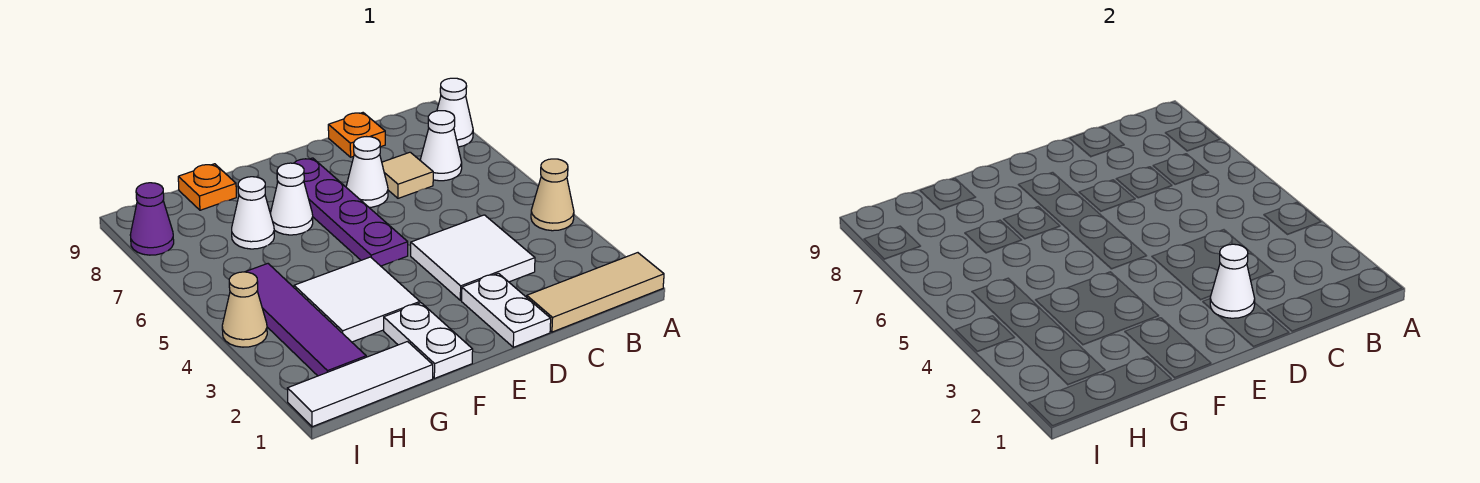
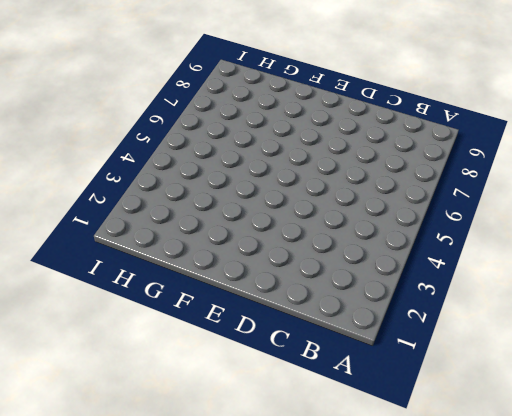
none -> tan tile A1:C1 level 1
none -> tan cone A4 level 1
none -> white cone A8 level 1

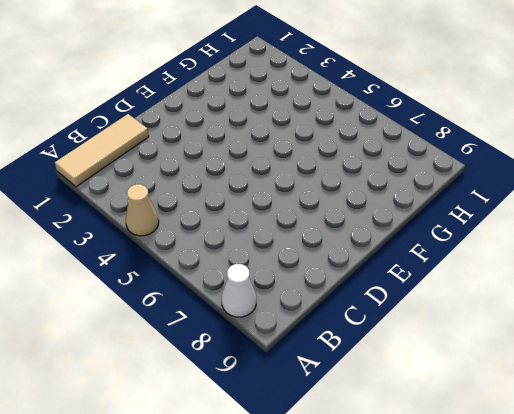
none -> white cone B7 level 1
none -> white tile C3:D4 level 1
none -> tan tile C7 level 1

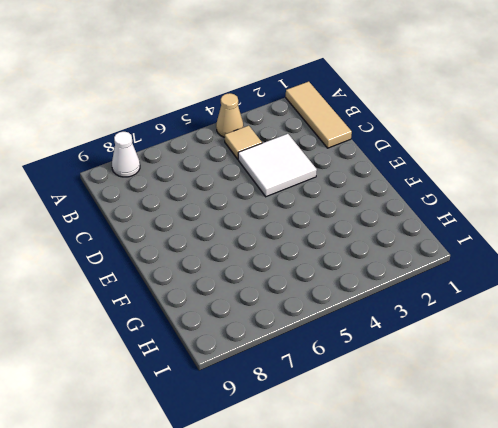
tan tile B4 level 1 -> tan tile C7 level 1
none -> white cone B7 level 1
none -> orange plate C9 level 1
none -> white plate D1:D2 level 1

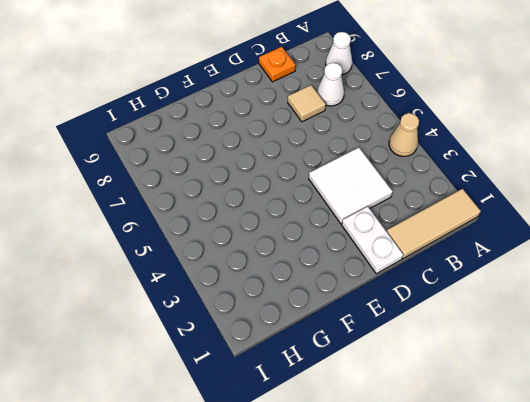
none -> white cone D7 level 1
none -> purple plate E5:E8 level 1
none -> white plate F1:F2 level 1

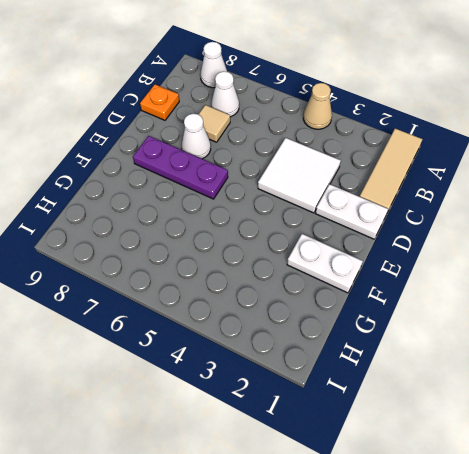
purple plate E6:E8 level 1 -> purple plate E5:E8 level 1
none -> white tile F3:G4 level 1
none -> white cone F7 level 1
none -> white tile G1:I1 level 1

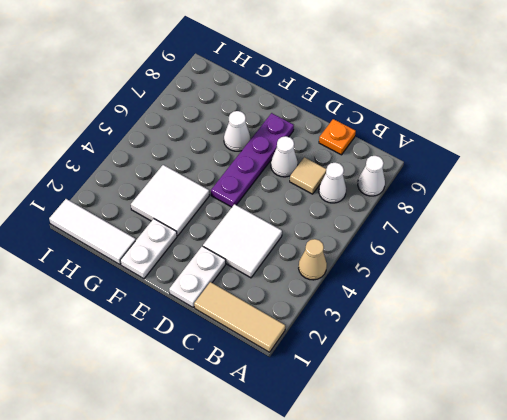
none -> white cone G7 level 1
none -> orange plate G9 level 1
none -> purple tile H2:H5 level 1

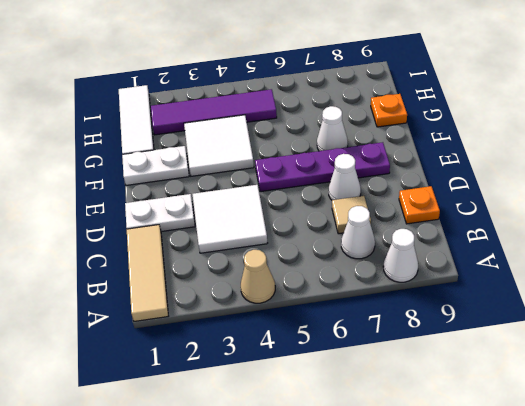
none -> white cone G7 level 1
none -> tan cone I4 level 1
none -> purple cone I8 level 1

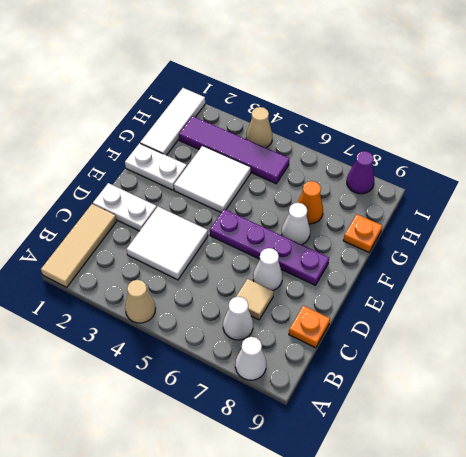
orange cone G7 level 1 -> white cone G7 level 1
none -> white cone D2 level 2

